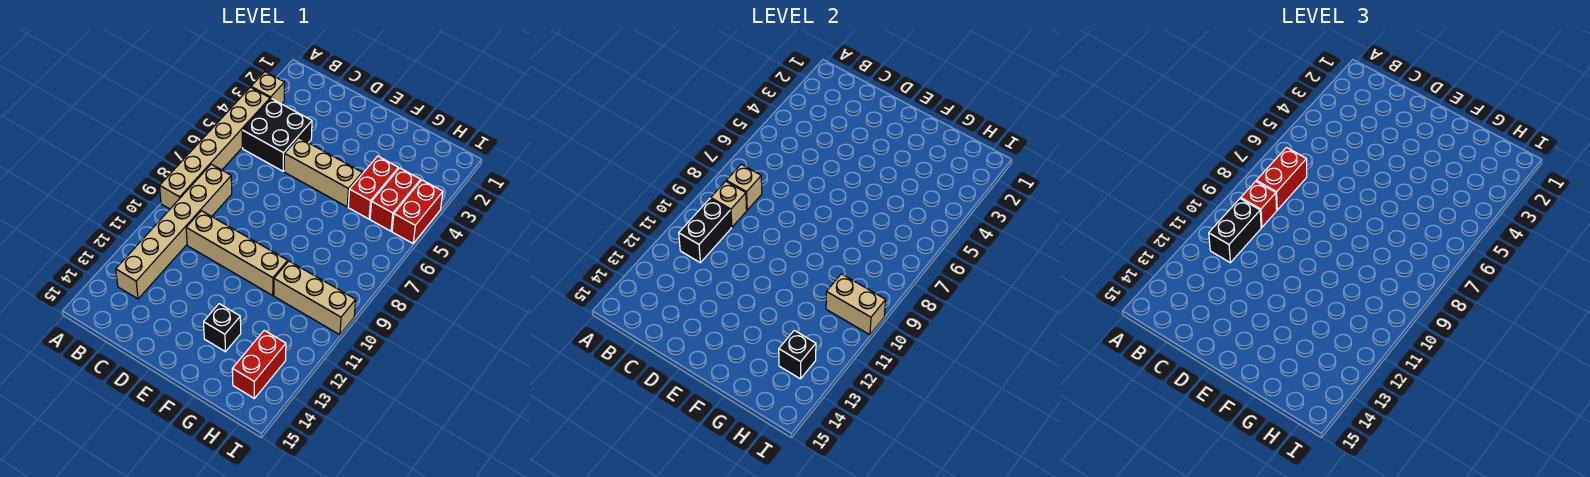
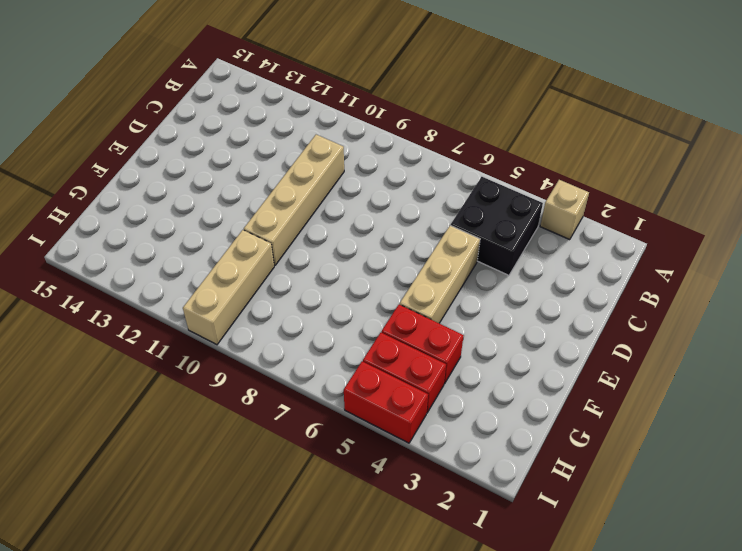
none -> tan brick A4:A9 level 1
none -> tan brick B8:B13 level 1
none -> black brick F13 level 1

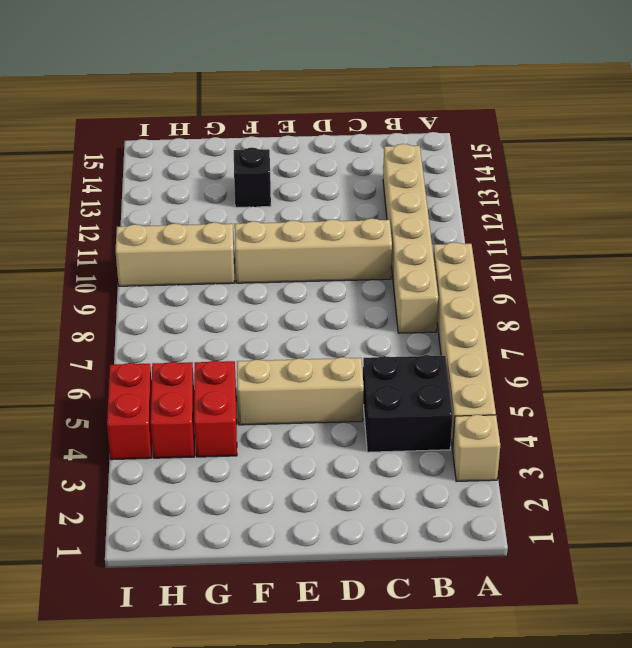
none -> red brick H13:H14 level 1
none -> tan brick B8 level 2
none -> tan brick B9 level 2

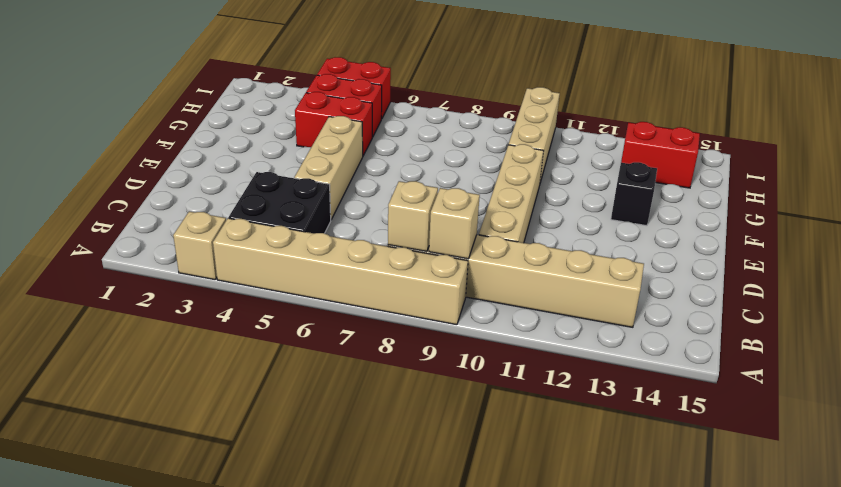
none -> black brick B10:B11 level 2
none -> tan brick H10:I10 level 2
none -> black brick H13 level 2

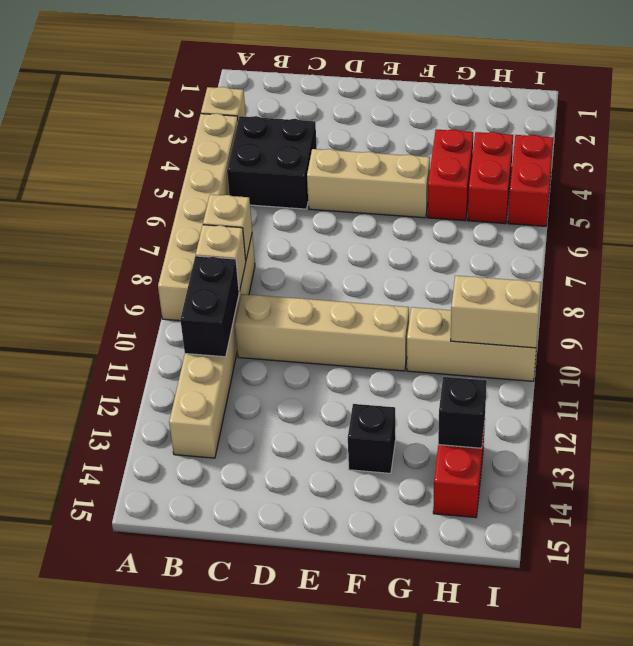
none -> red brick B7:B8 level 3
none -> red brick B9 level 3
none -> black brick B10:B11 level 3

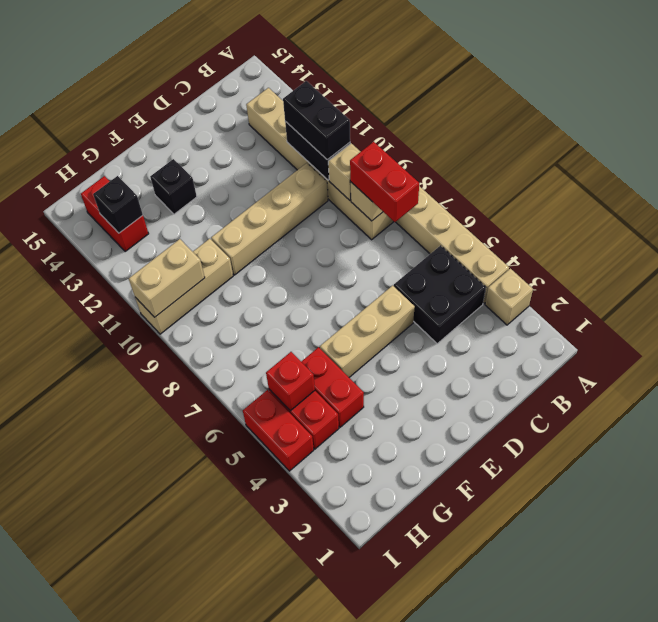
red brick H5 level 2 -> red brick B9 level 3

